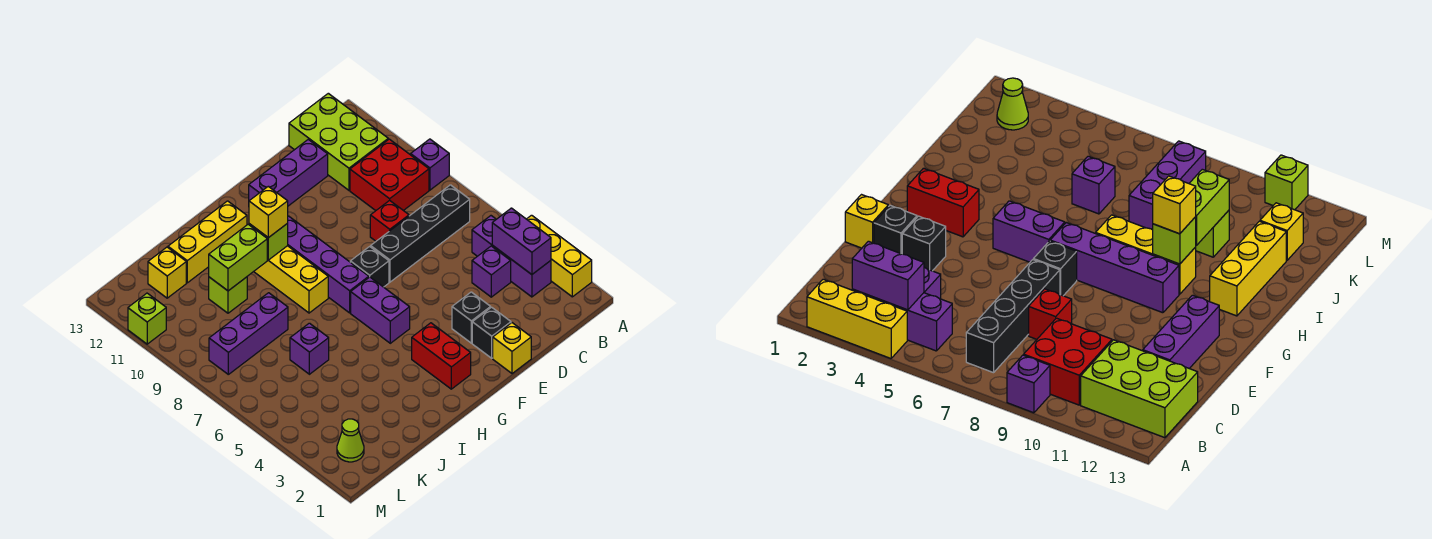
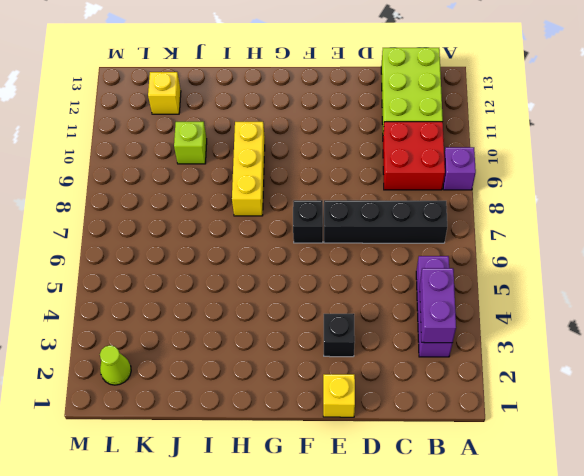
none -> yellow brick A2:A4 level 1
none -> purple brick C4 level 1
none -> red brick D8 level 1

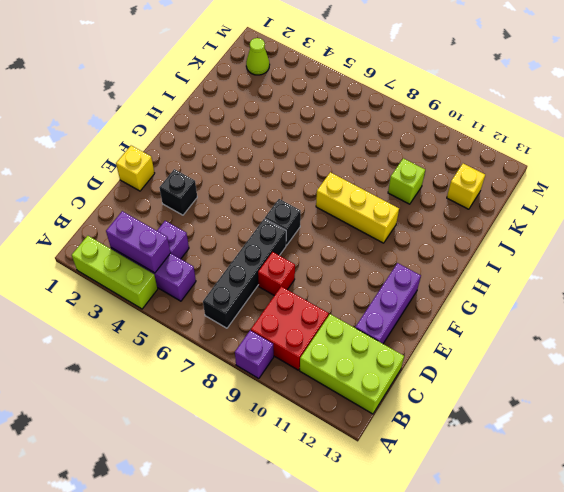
lime brick A2:A4 level 1 -> yellow brick A2:A4 level 1
none -> black brick E2 level 1
none -> red brick G2:G3 level 1
none -> purple brick G5:G6 level 1

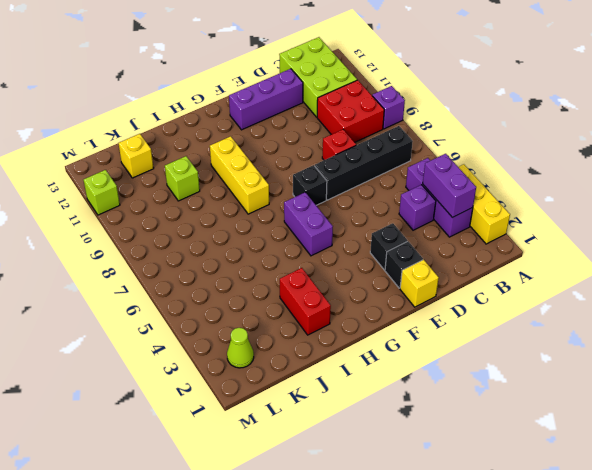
red brick I2:I3 level 1 -> red brick G2:G3 level 1
none -> purple brick G7:G10 level 1
none -> yellow brick H12:J12 level 1
none -> purple brick J6 level 1

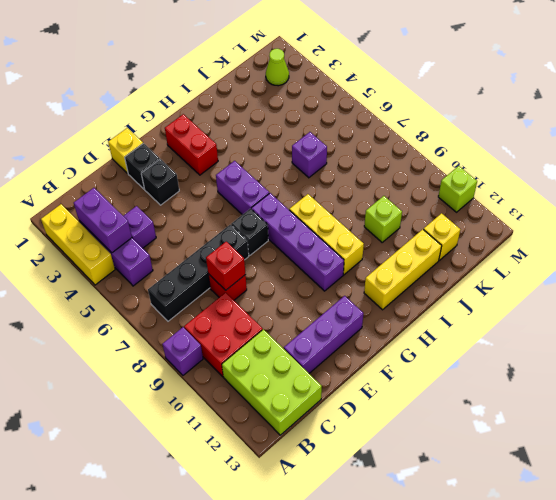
red brick D8 level 2 -> none
none -> purple brick J8:L8 level 1
none -> lime brick H10 level 2
none -> lime brick I10:J10 level 2

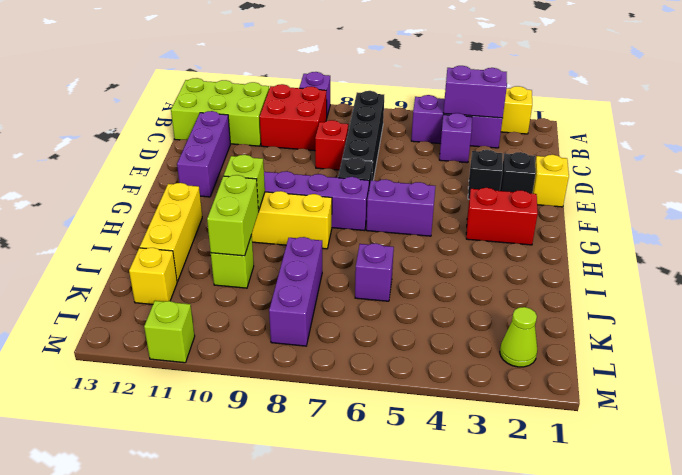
none -> yellow brick H10 level 3

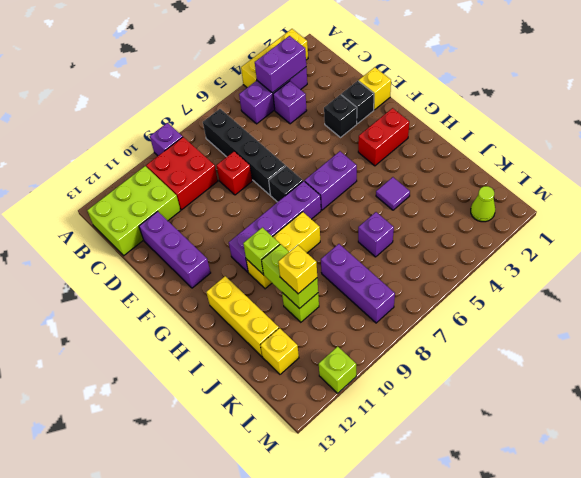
purple tile I4 level 1 -> none
yellow brick J10 level 3 -> yellow brick H10 level 3

